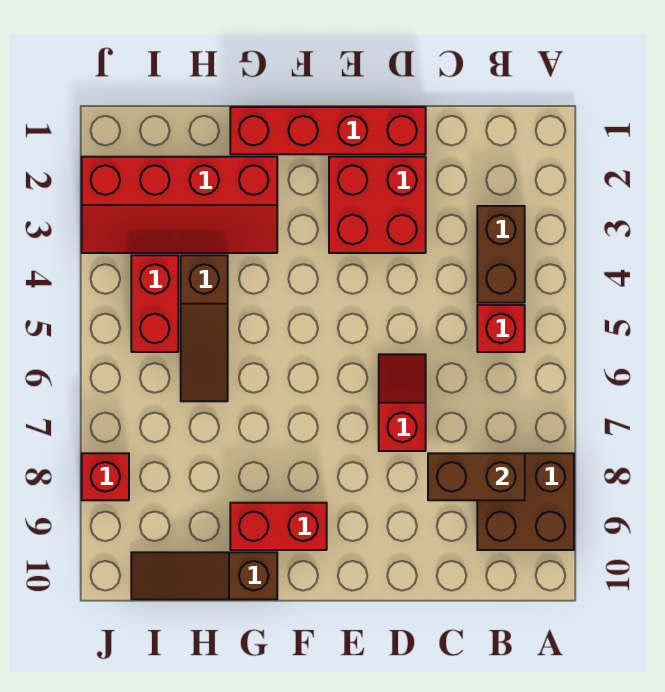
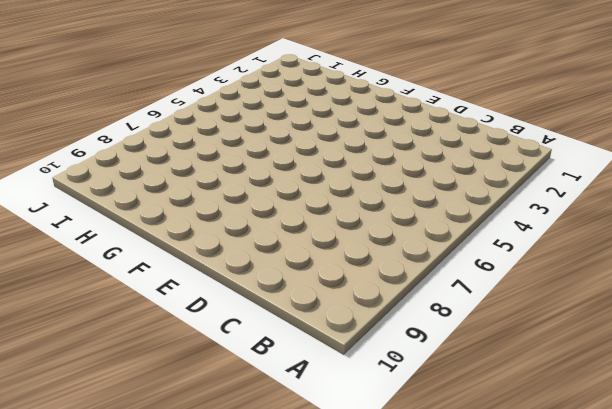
none -> brown brick A8:B9 level 1
none -> brown brick B3:B4 level 1
none -> red brick B5 level 1

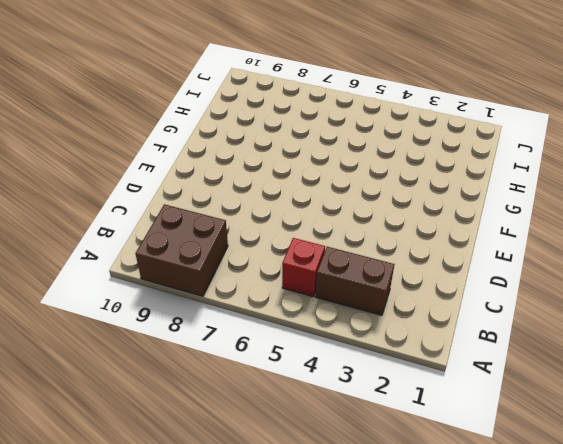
none -> red brick D1:G1 level 1
none -> red brick D2:E3 level 1
none -> red slope D6:D7 level 1 top 7

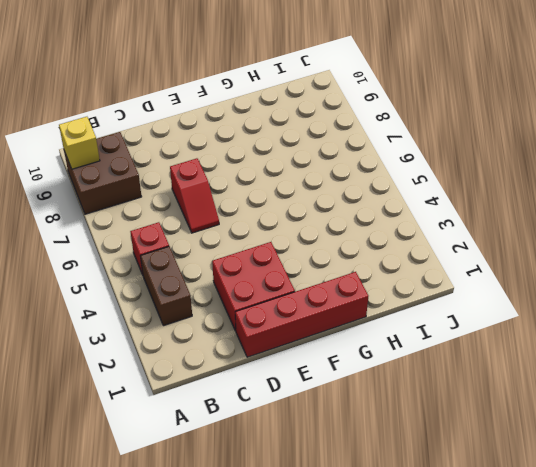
yellow brick A9 level 2 -> none
none -> red brick F9:G9 level 1
none -> red slope G2:J3 level 1 top 2
none -> brown slope G10:I10 level 1 top G

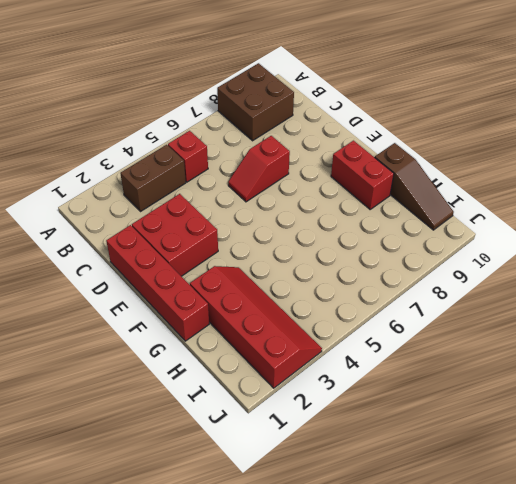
none -> brown slope H4:H6 level 1 top 4
none -> red brick I4:I5 level 1
none -> red brick J8 level 1

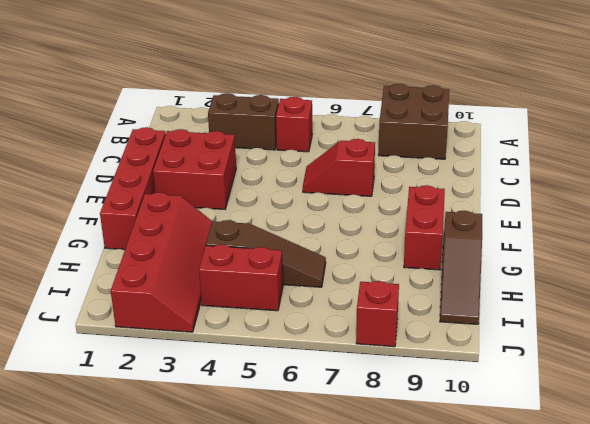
none -> brown brick B8:C8 level 2

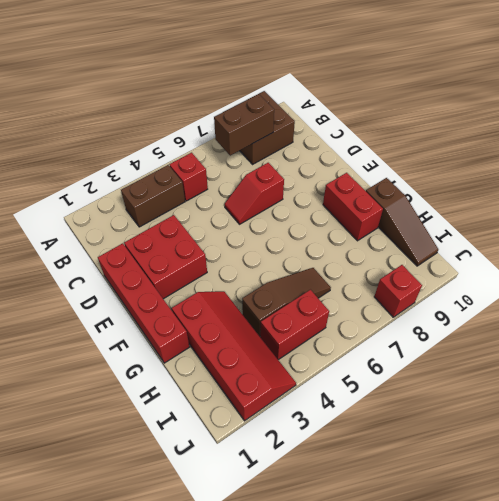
brown brick B7:B8 level 2 -> brown brick B8:C8 level 2

